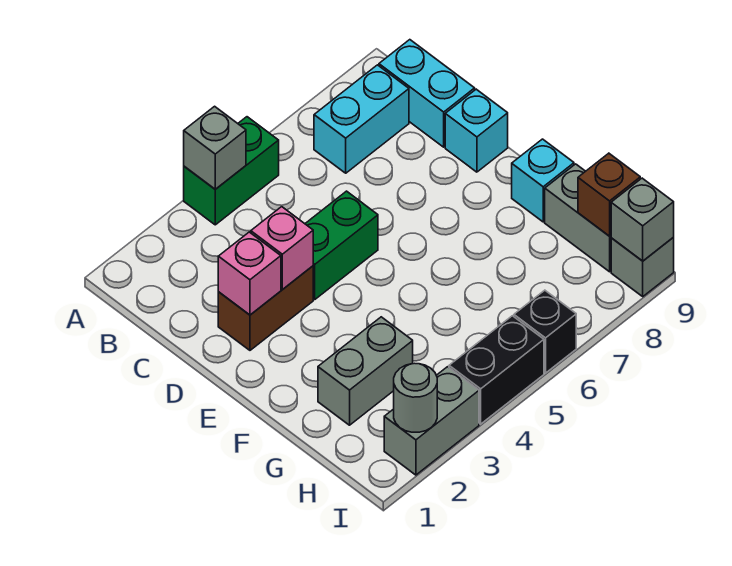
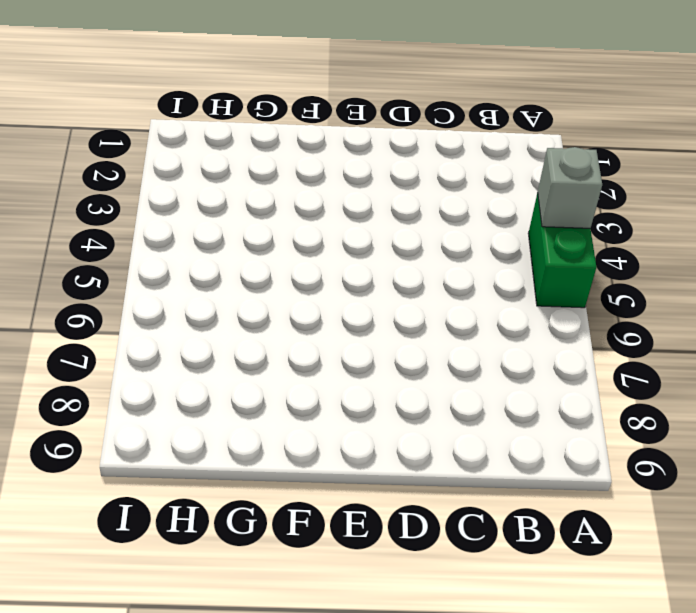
none -> cyan brick B7:B8 level 1
none -> cyan brick B9:C9 level 1
none -> brown brick D2:D3 level 1

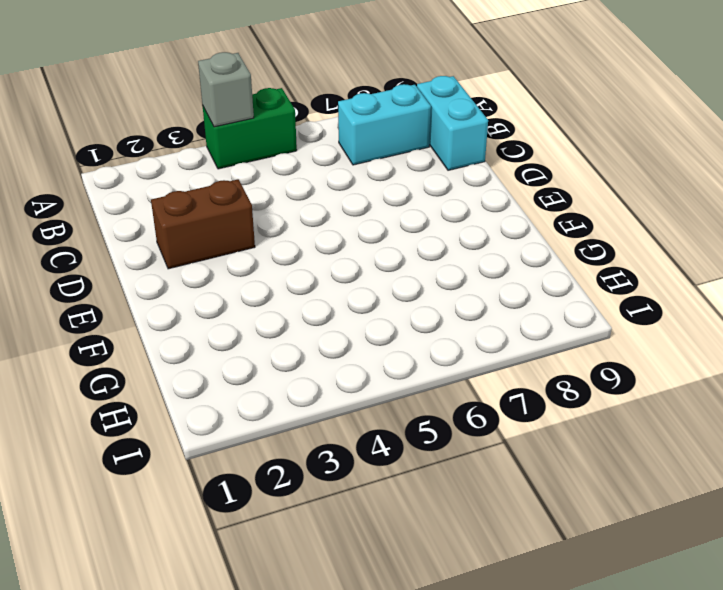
none -> green brick D4:D5 level 1
none -> cyan brick D9 level 1
none -> cyan brick F9 level 1

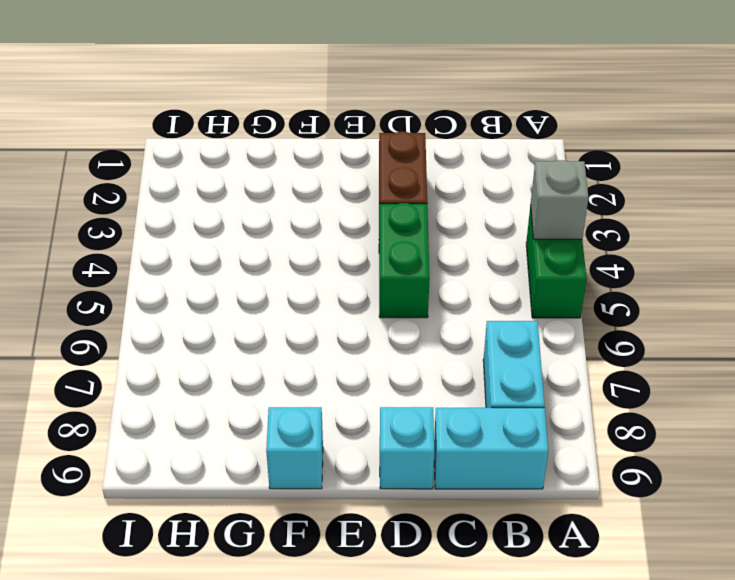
none -> grey brick G2:G3 level 1
none -> grey brick G9:H9 level 1
none -> grey brick I2:I3 level 1

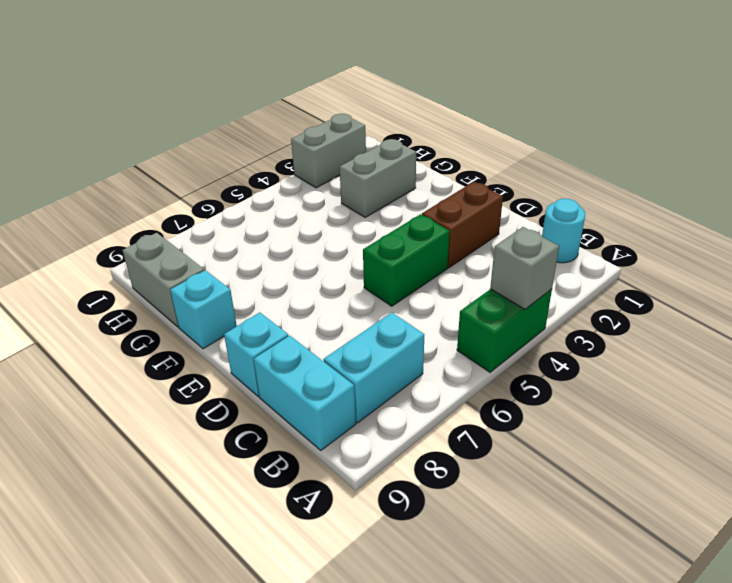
cyan round brick B1 level 1 -> none
none -> black brick I4:I5 level 1
none -> black brick I6 level 1
none -> grey brick I9 level 1

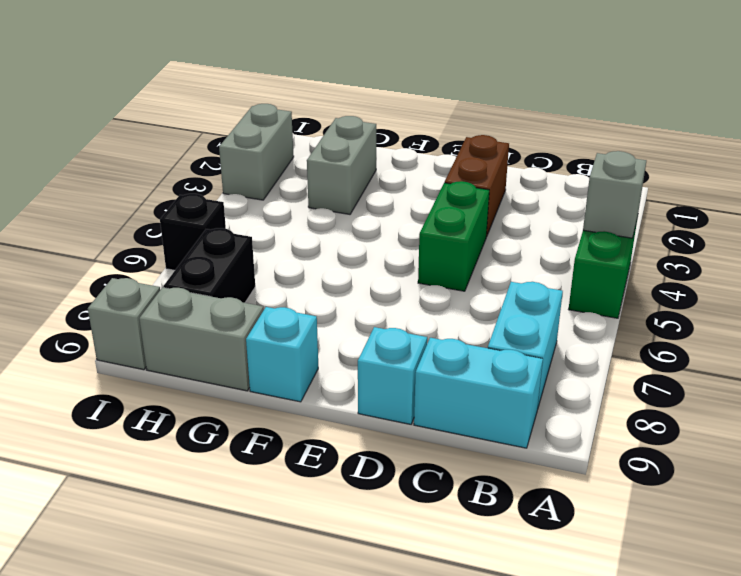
black brick H7:H8 level 1 -> black brick I4:I5 level 1
none -> pink brick D2 level 2
none -> pink brick D3 level 2
none -> brown brick H9 level 2

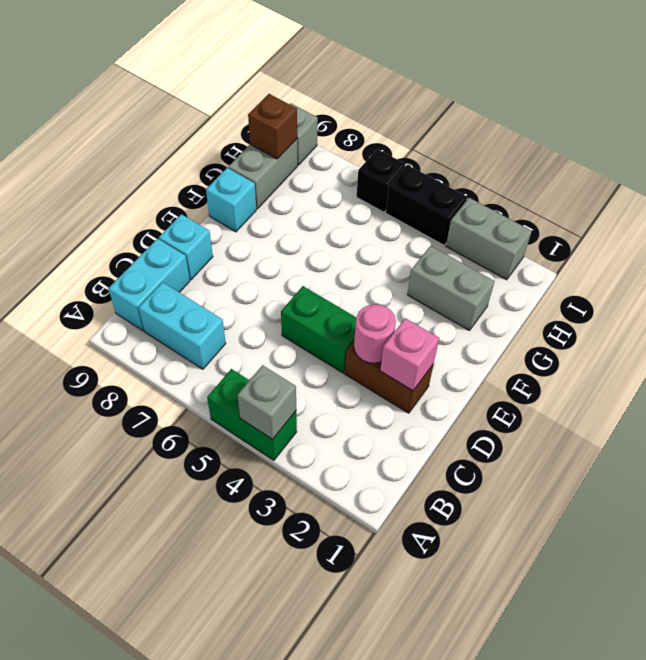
pink round brick D3 level 2 -> pink brick D3 level 2
none -> grey round brick I2 level 2
none -> grey brick I9 level 2

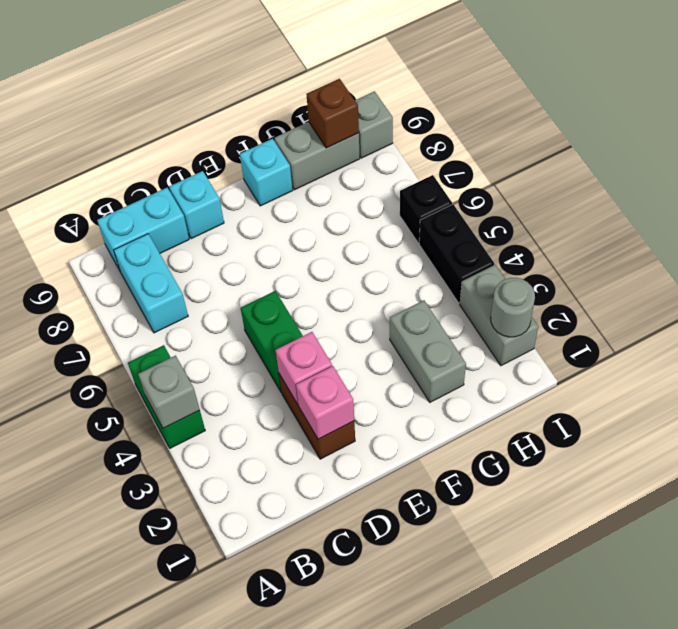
none -> grey brick I9 level 2

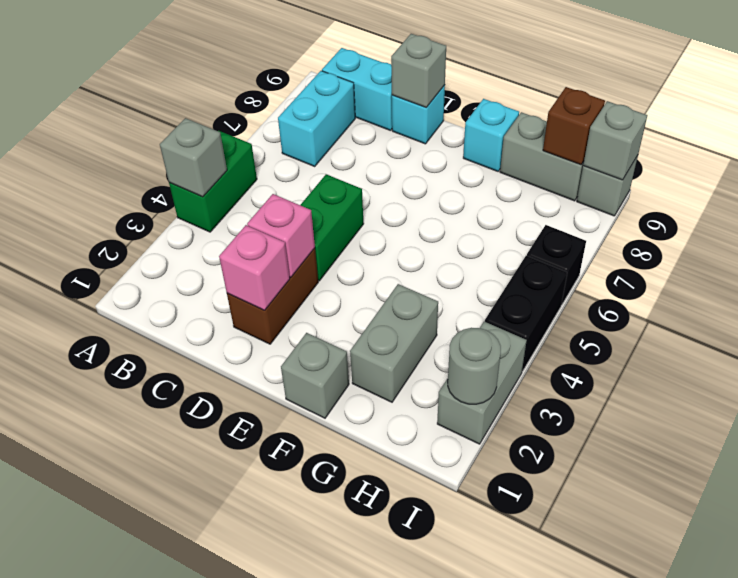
grey brick D9 level 2 -> none
grey brick F1 level 1 -> none

